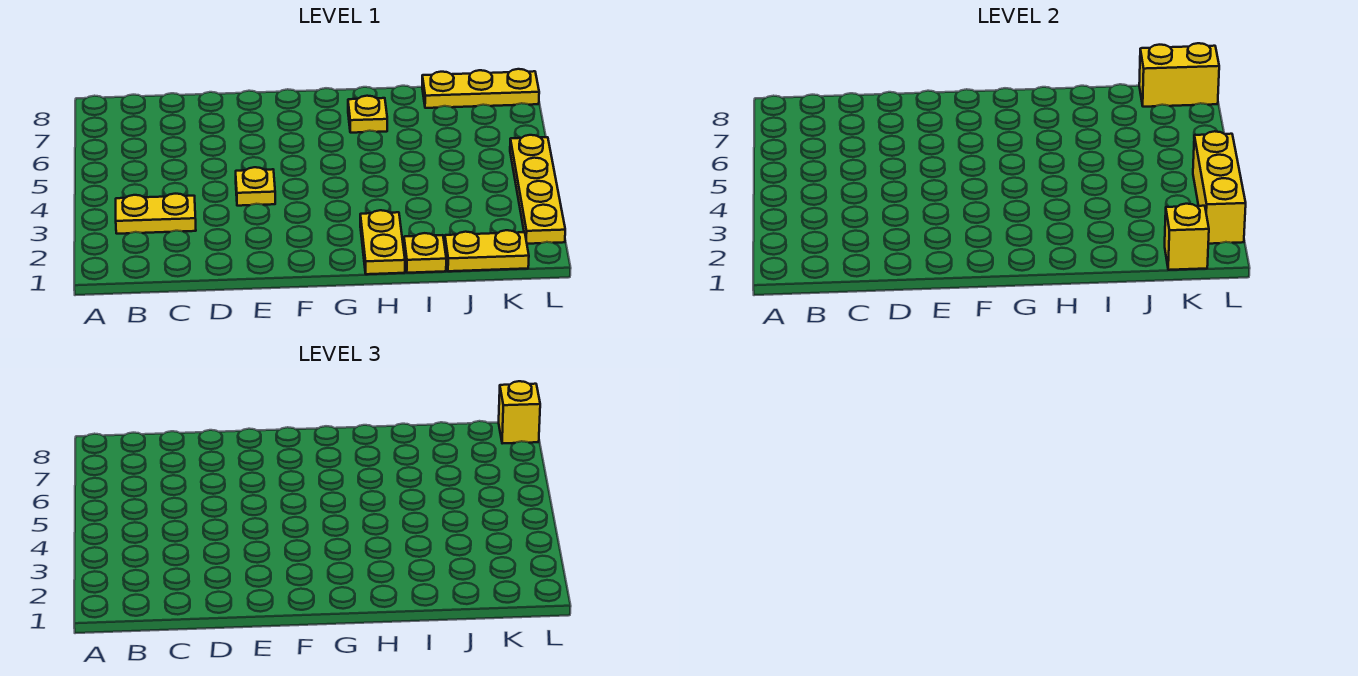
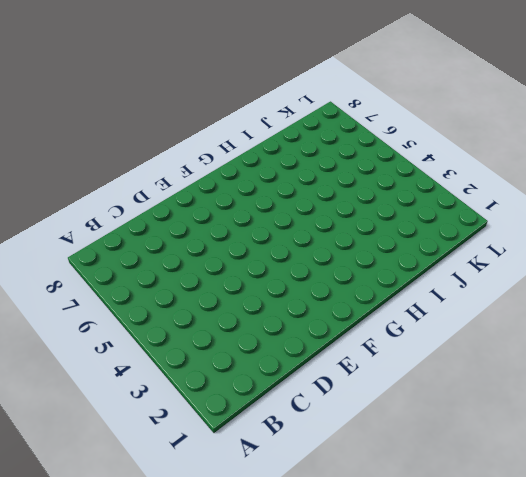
none -> yellow plate B3:C3 level 1
none -> yellow plate E4 level 1
none -> yellow plate H1:H2 level 1

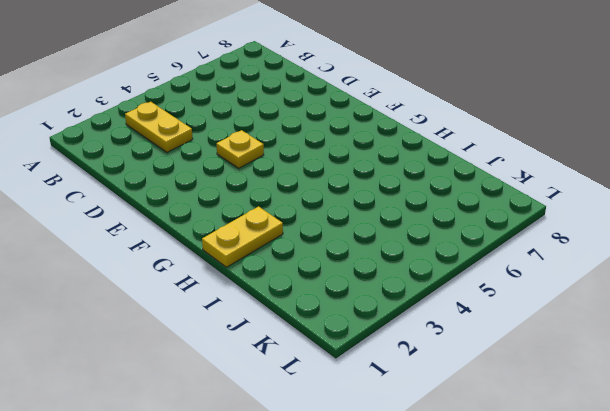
none -> yellow plate H7 level 1
none -> yellow plate I1 level 1
none -> yellow plate J1:K1 level 1

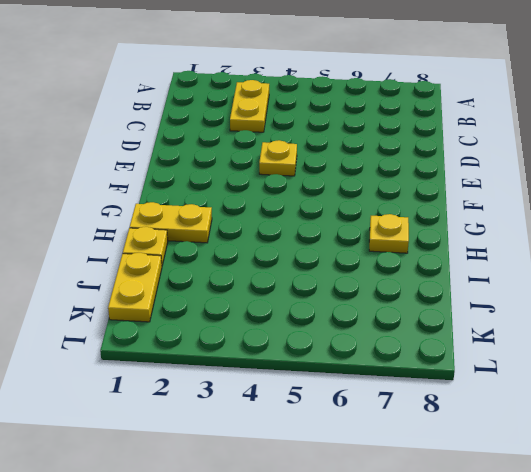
none -> yellow plate J8:L8 level 1
none -> yellow plate L2:L5 level 1
none -> yellow brick K1 level 2

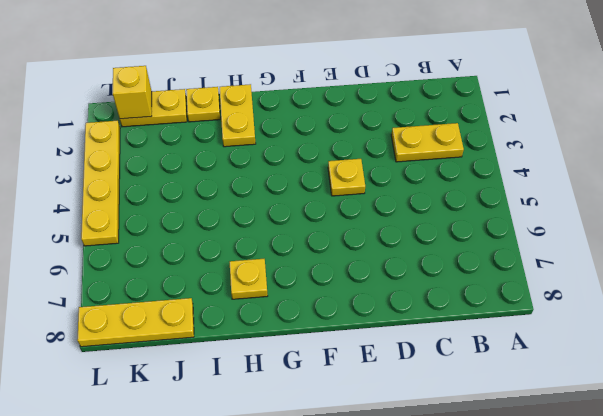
none -> yellow brick K8:L8 level 2
none -> yellow brick L2:L4 level 2
none -> yellow brick L8 level 3

